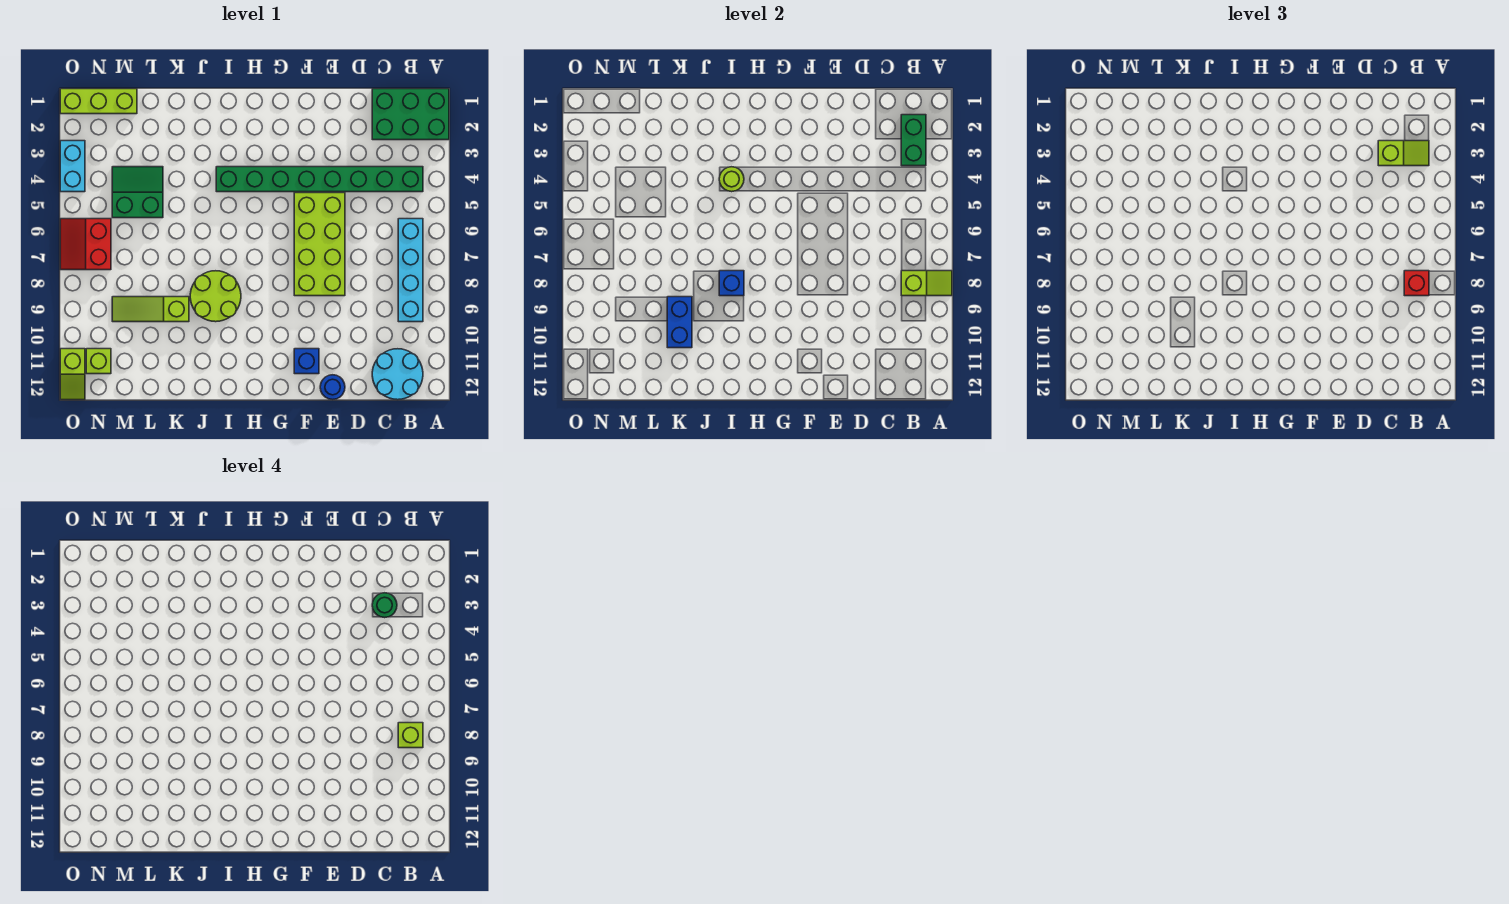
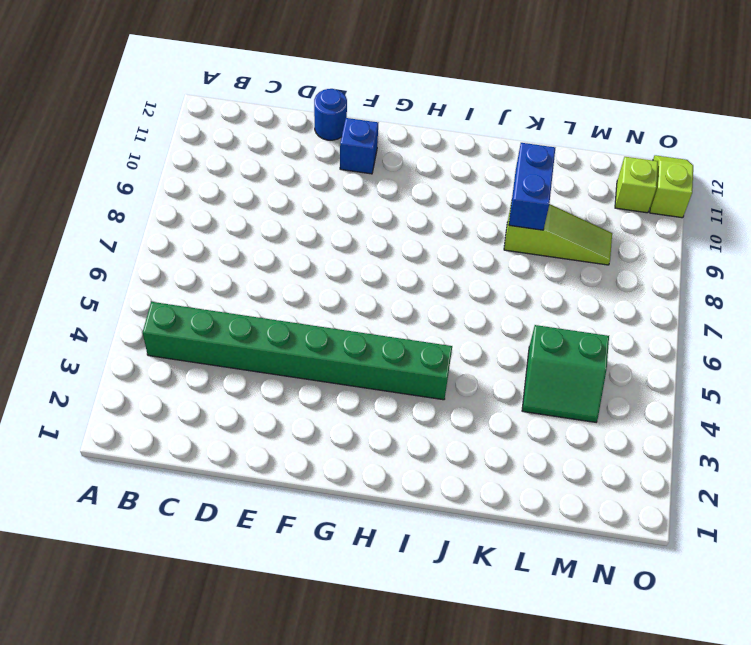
none -> green brick A1:C2 level 1
none -> cyan brick B6:B9 level 1
none -> cyan round brick B11:C12 level 1

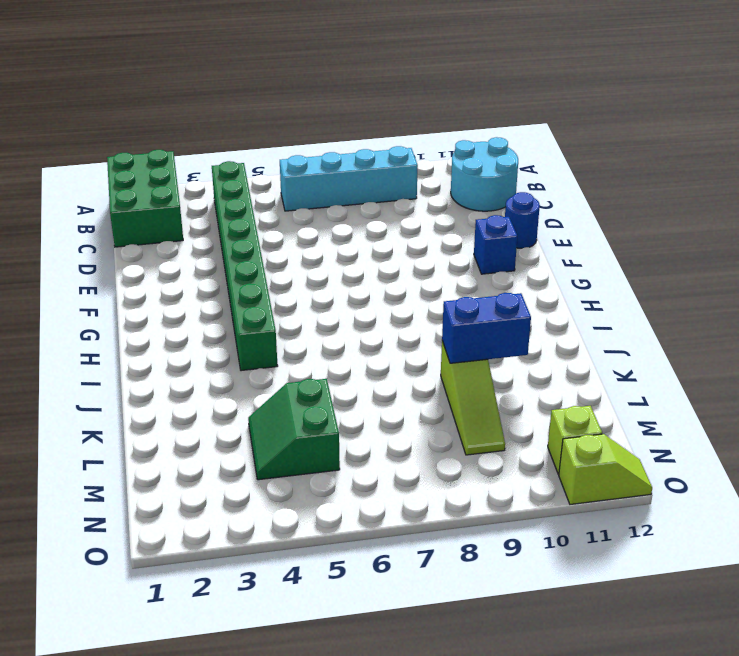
none -> lime brick E5:F8 level 1
none -> lime round brick I8:J9 level 1
none -> lime brick M1:O1 level 1

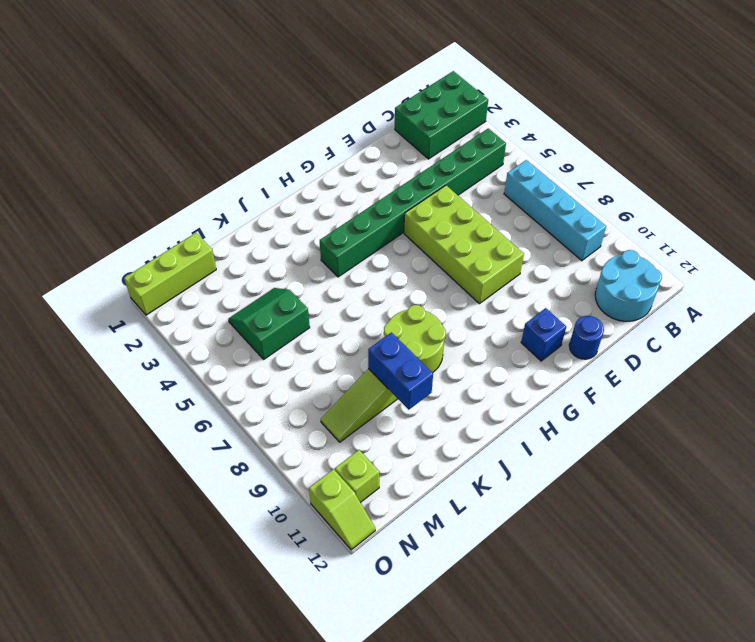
none -> red slope N6:O7 level 1 top N
none -> cyan brick O3:O4 level 1
none -> lime slope A8:B8 level 2 top B

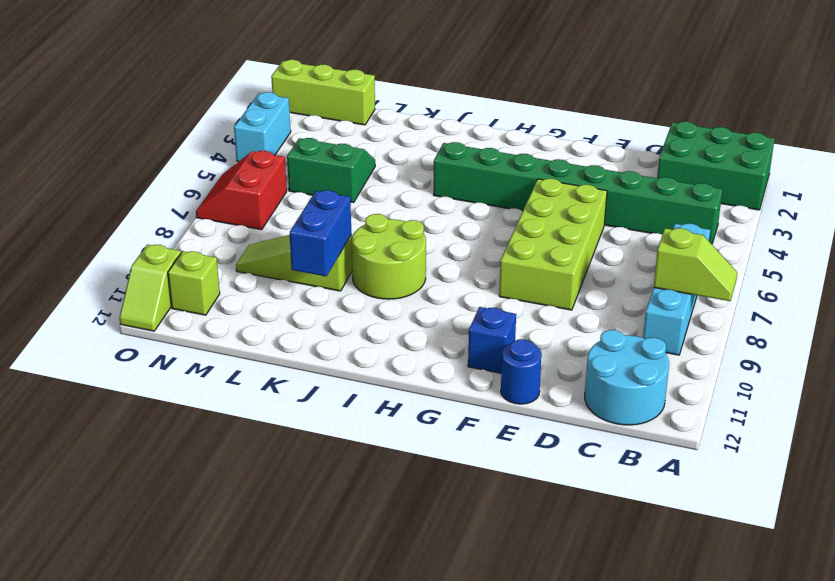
none -> green brick B2:B3 level 2
none -> lime round brick I4 level 2
none -> blue brick I8 level 2

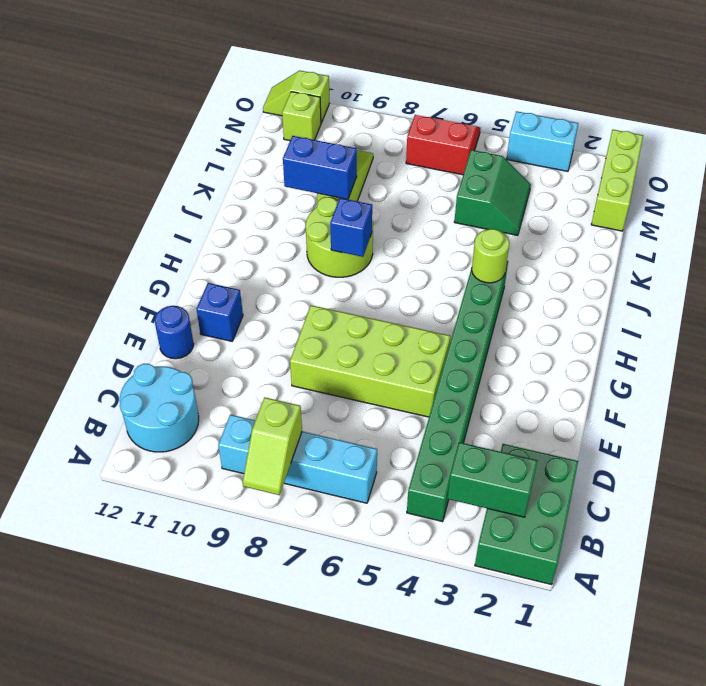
none -> lime slope B3:C3 level 3 top C
none -> red brick B8 level 3
none -> lime brick B8 level 4

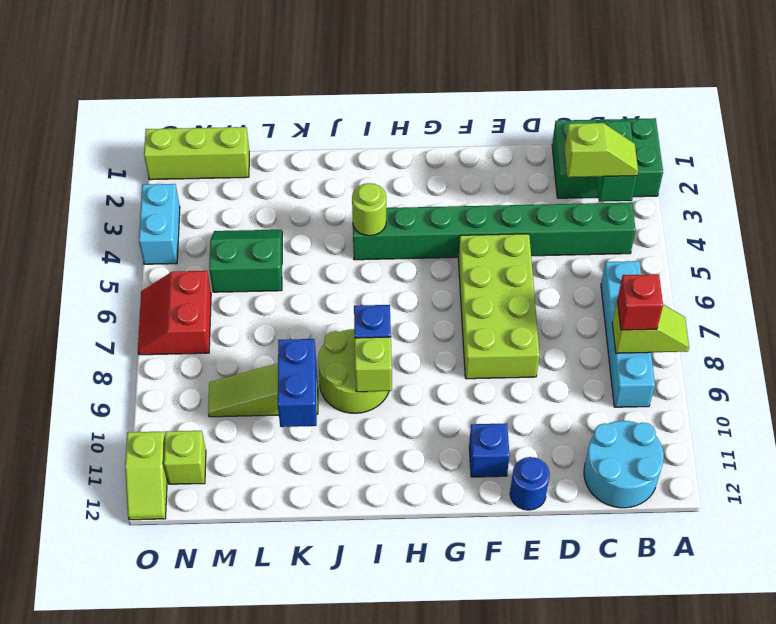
lime brick I9 level 2 -> lime brick B8 level 4
none -> green round brick C3 level 4

